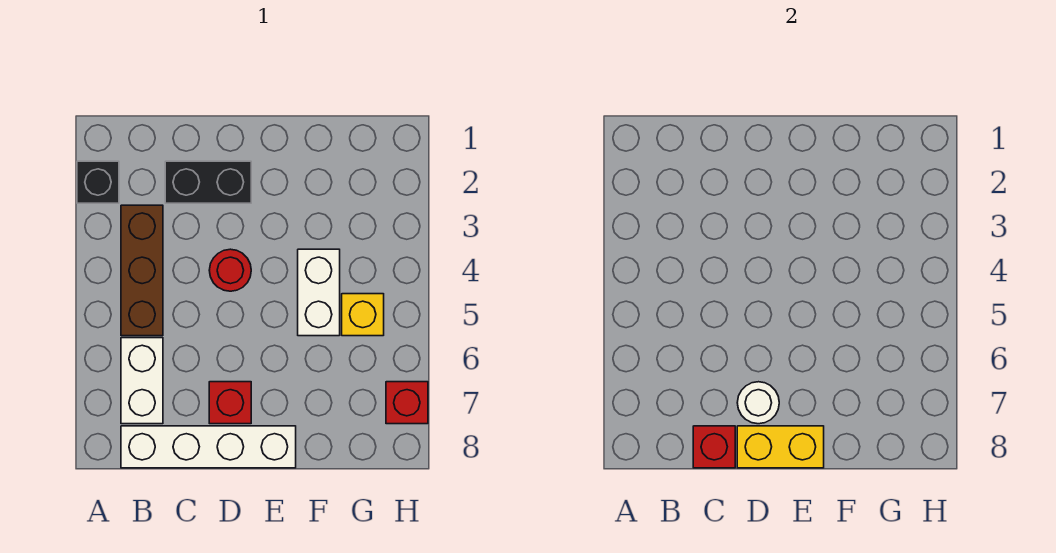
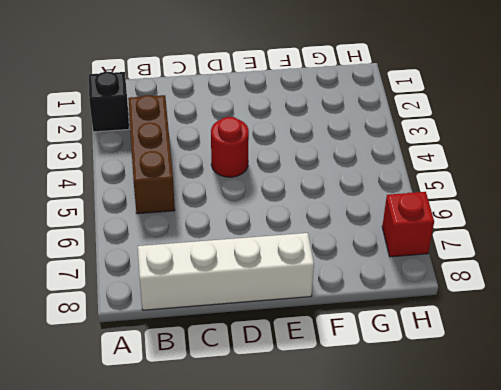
none -> white brick B6:B7 level 1
none -> black brick C2:D2 level 1
none -> red brick D7 level 1

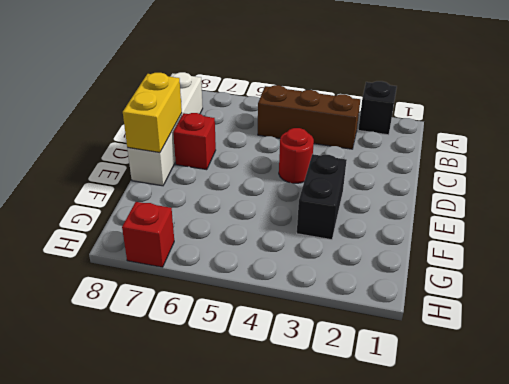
black brick E3:F3 level 1 -> black brick C2:D2 level 1
none -> white brick B6:B7 level 1
none -> white brick F4:F5 level 1
none -> yellow brick G5 level 1

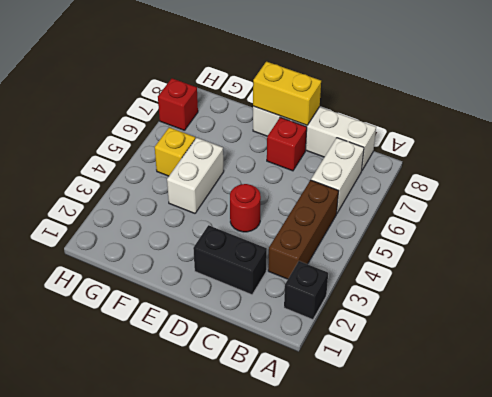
none -> red brick C8 level 2
none -> white round brick D7 level 2

